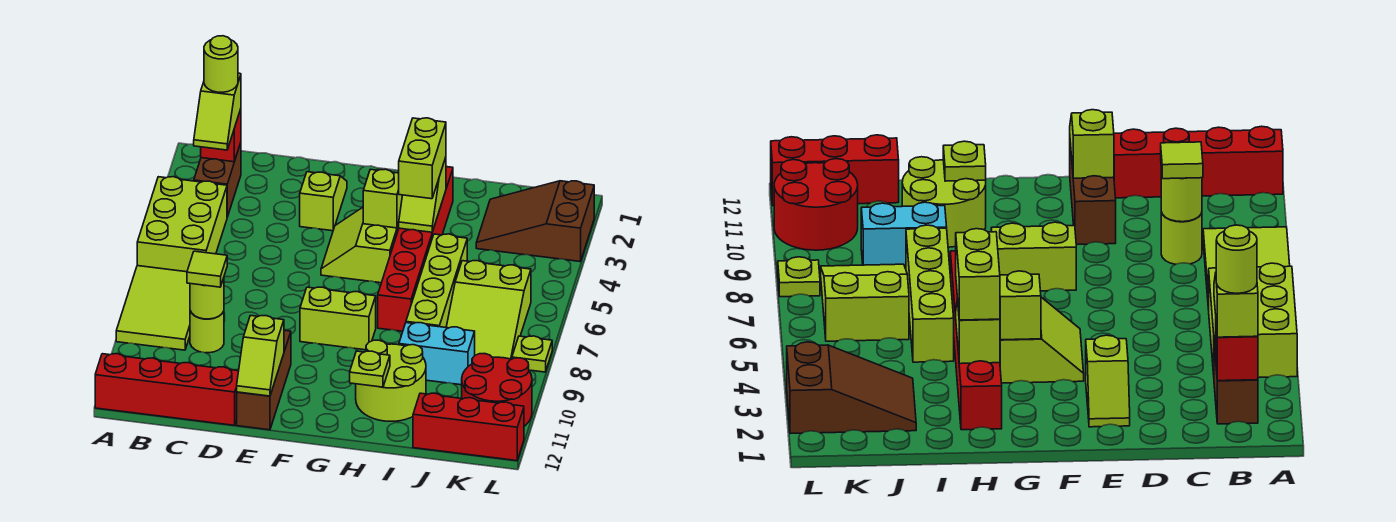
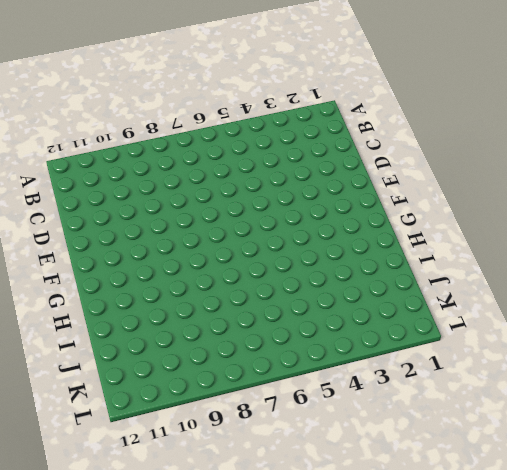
none -> lime brick A4:B6 level 1
none -> lime tile A7:B9 level 1
none -> red brick A12:D12 level 1

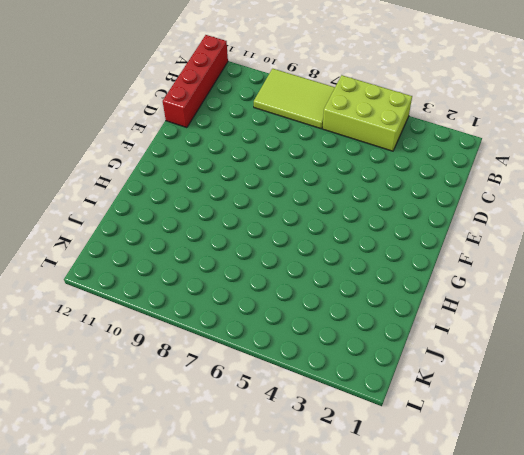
none -> brown brick B2:B3 level 1
none -> lime round brick C9 level 1
none -> lime slope E2:E3 level 1 top 3

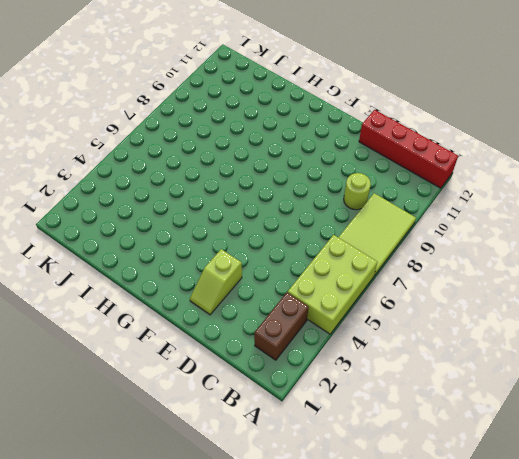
none -> brown brick E10:E12 level 1
none -> lime slope F4:G5 level 1 top G
none -> lime brick F8:G8 level 1

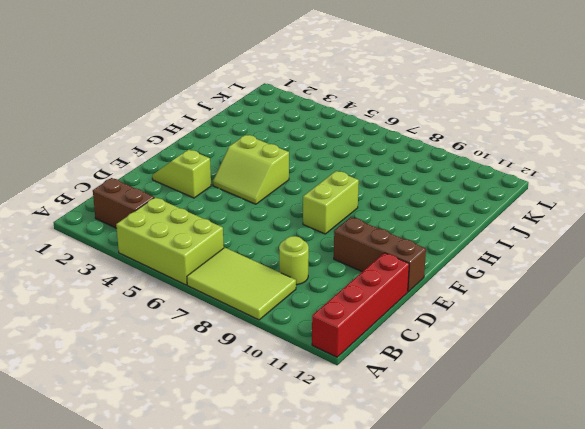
none -> red brick H2:H7 level 1
none -> lime round brick H10:I11 level 1
none -> lime brick I5:I8 level 1

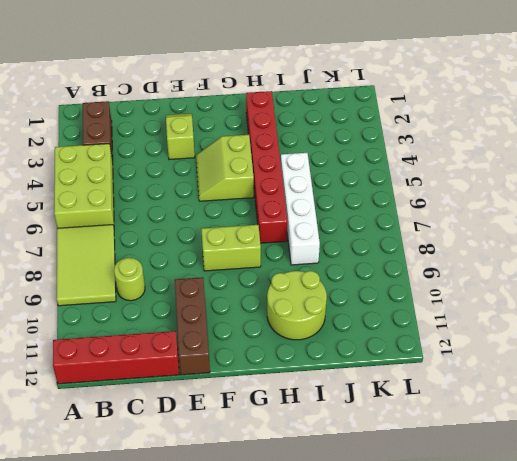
white brick I5:I8 level 1 -> lime brick I5:I8 level 1
none -> cyan brick I9:J9 level 1
none -> brown slope J2:L3 level 1 top L
none -> lime slope J6:K8 level 1 top 6

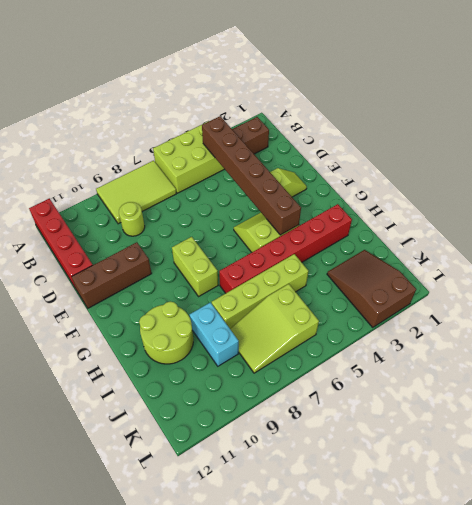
brown brick B4:G4 level 2 -> lime brick G4 level 2
none -> red brick J12:L12 level 1
none -> red round brick K10:L11 level 1
none -> lime plate L8 level 1

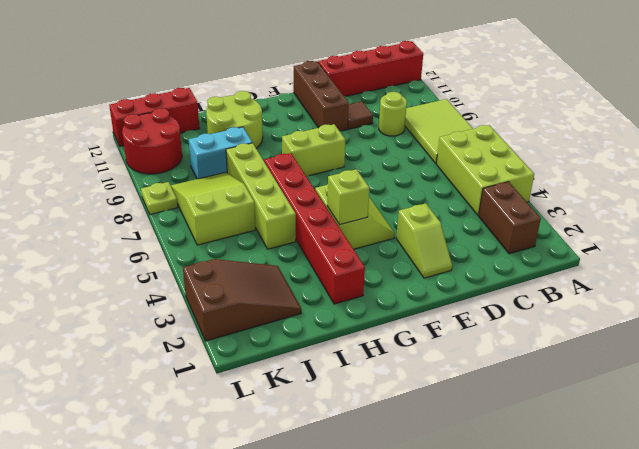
brown tile D10 level 1 -> none
none -> red brick B2 level 2
none -> lime round brick C9 level 2
none -> lime slope E11:E12 level 2 top 11

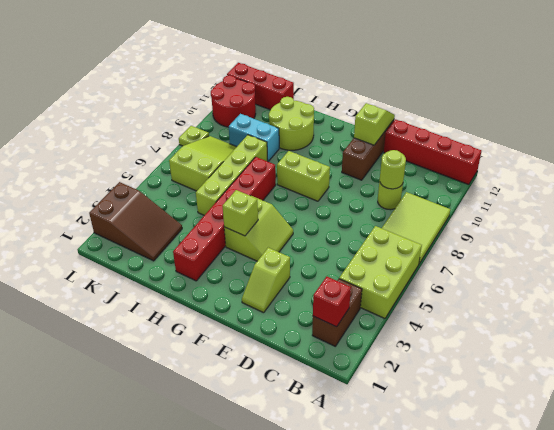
none -> lime slope H3:H4 level 2 top 3
none -> lime plate H11 level 2
none -> lime slope B2:B3 level 3 top 2

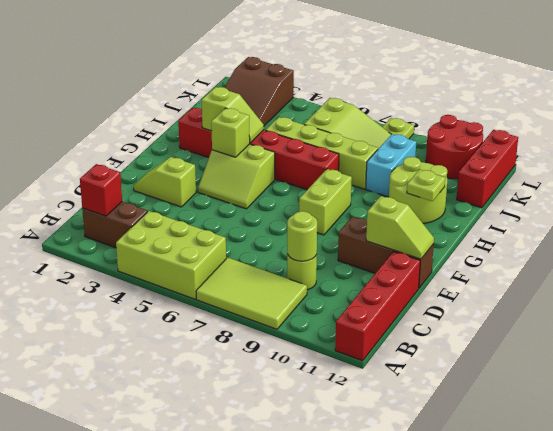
none -> lime slope B2:B3 level 3 top 2
none -> lime tile C9 level 3
none -> lime brick H3:H4 level 3

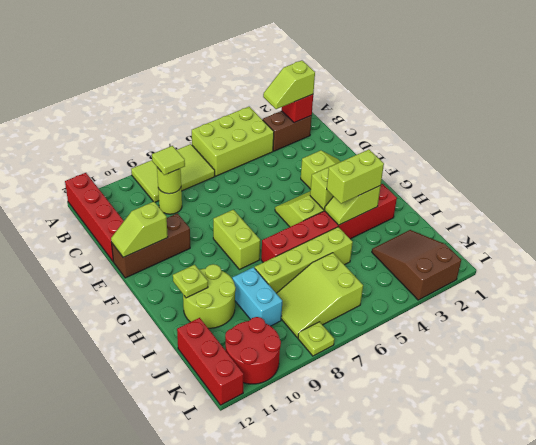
none -> lime round brick B2 level 4

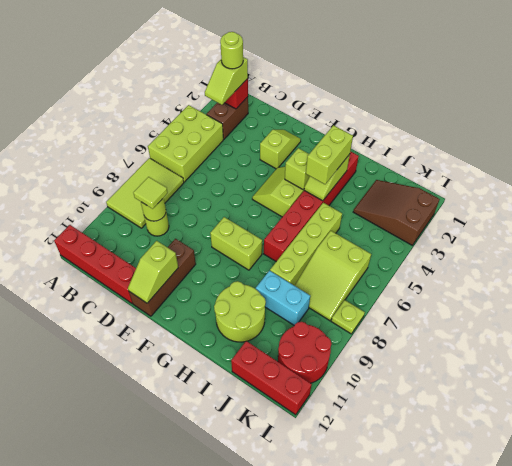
none -> lime plate H11 level 2

